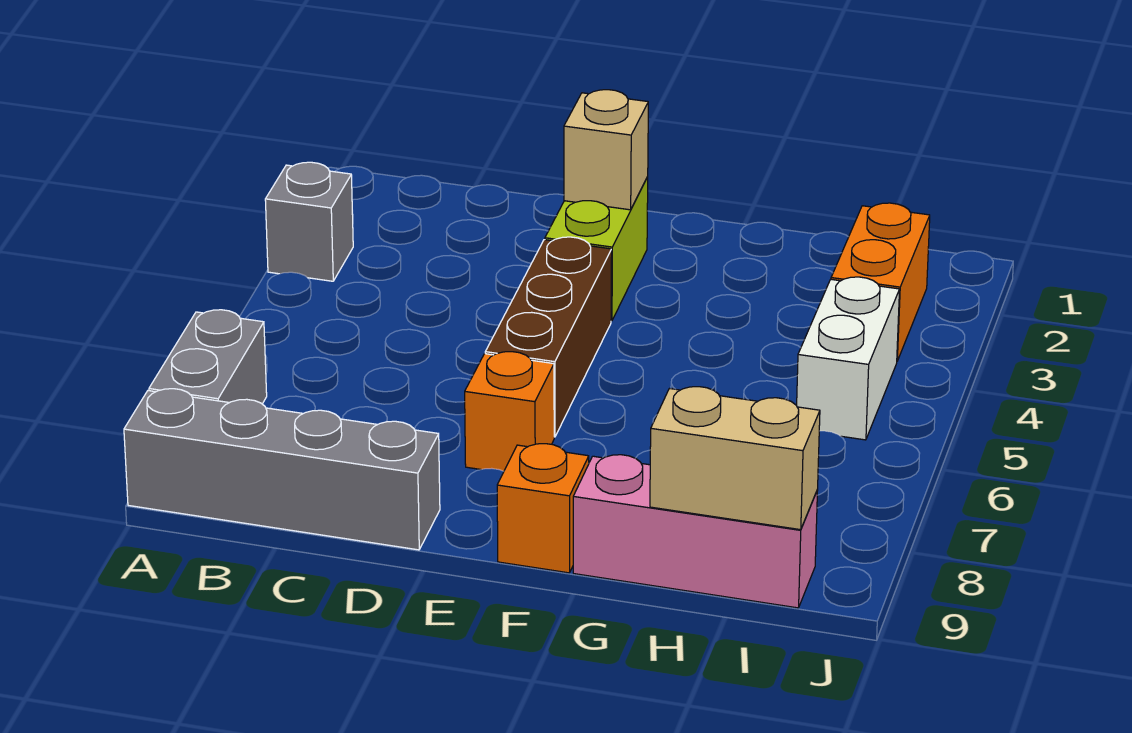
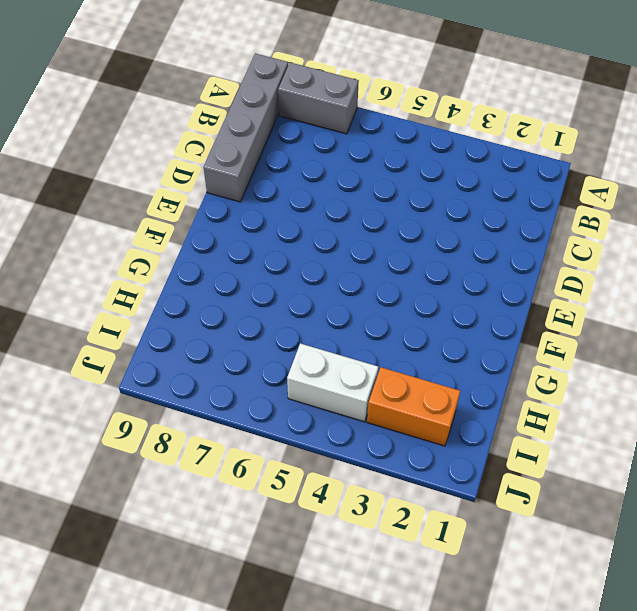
none -> grey brick A3 level 1
none -> lime brick E2:E3 level 1
none -> brown brick E4:E6 level 1

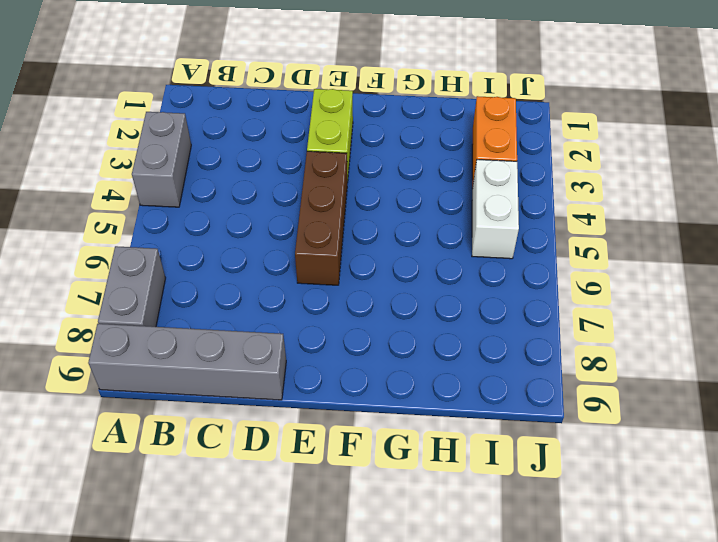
grey brick A3:A4 level 1 -> grey brick A3 level 1
none -> orange brick E7 level 1
none -> orange brick F9 level 1
none -> pink brick G9:I9 level 1

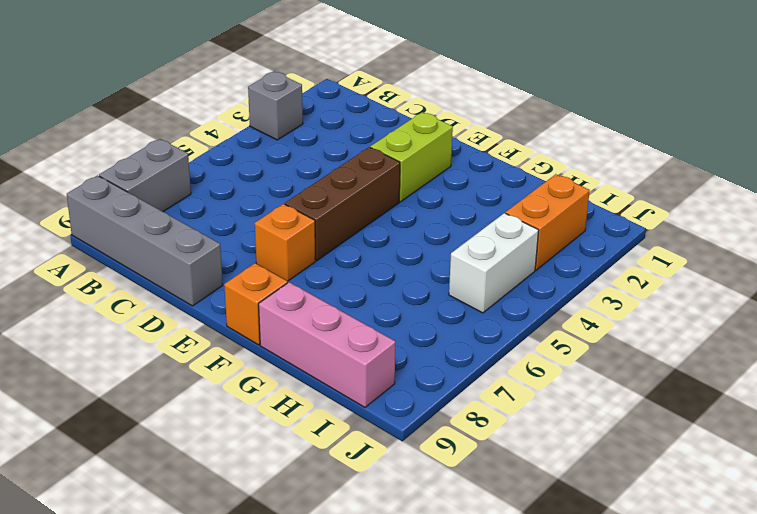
none -> tan brick E2 level 2
none -> tan brick H9:I9 level 2

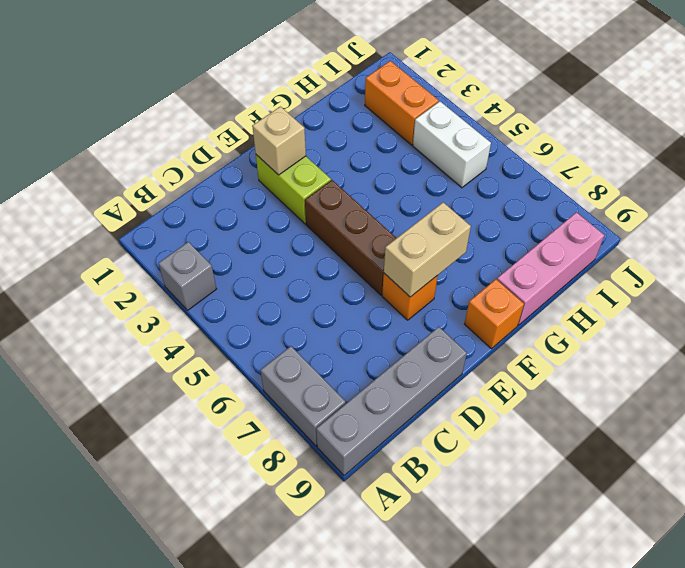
tan brick E7:F7 level 2 -> tan brick H9:I9 level 2

